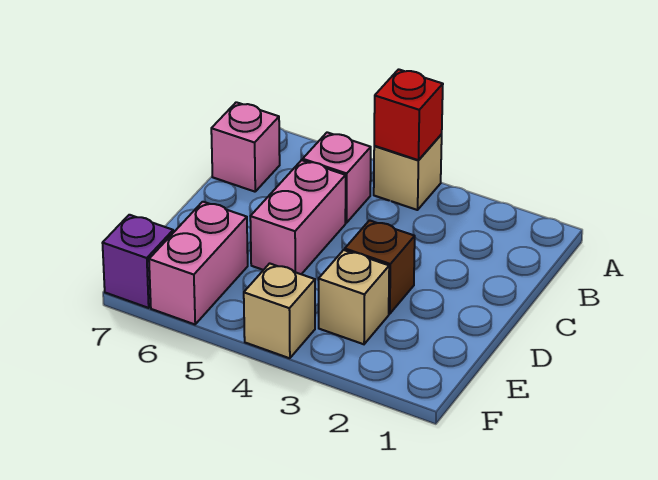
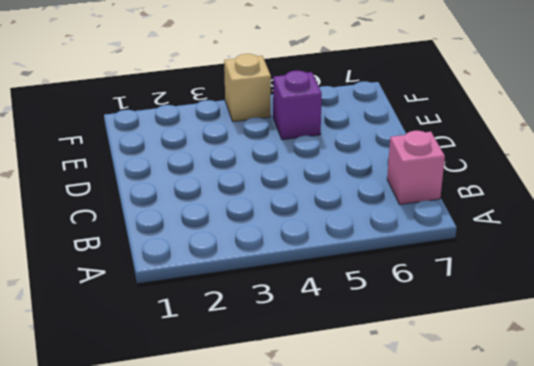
purple brick E5 level 1 -> purple brick F7 level 1
none -> tan brick A4 level 1
none -> pink brick B5 level 1

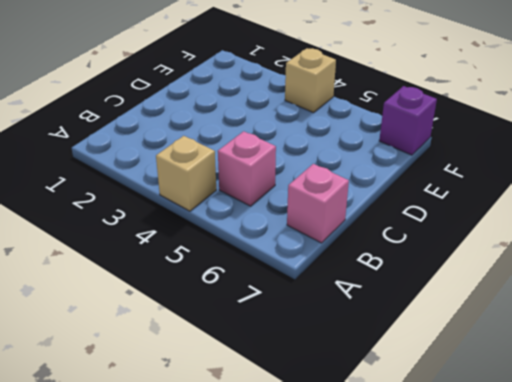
none -> pink brick C5:D5 level 1
none -> brown brick D3 level 1

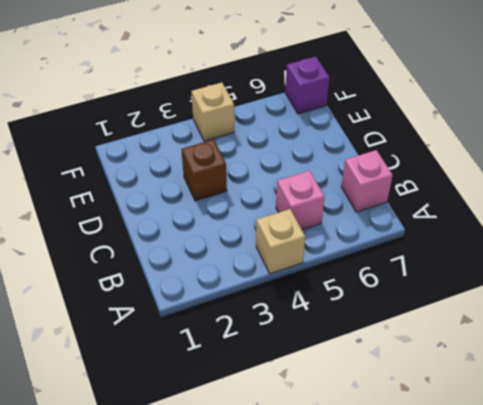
none -> pink brick C5:D5 level 1
none -> tan brick E3 level 1

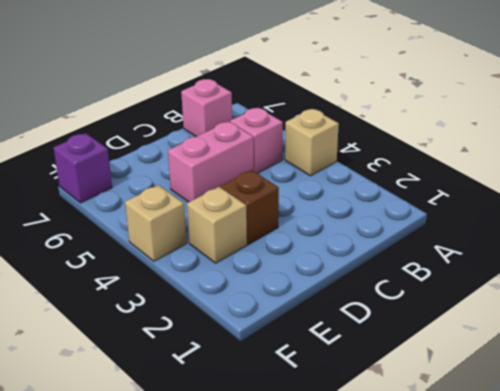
none -> pink brick E6:F6 level 1
none -> red brick A4 level 2

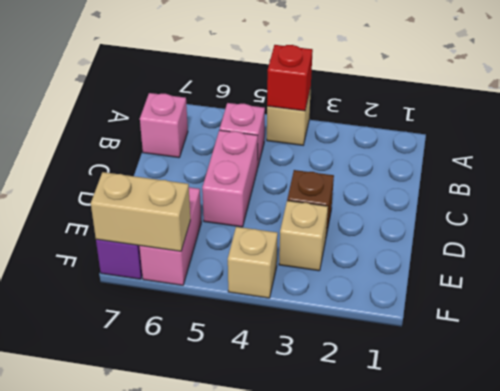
tan brick F6:F7 level 2 -> none

